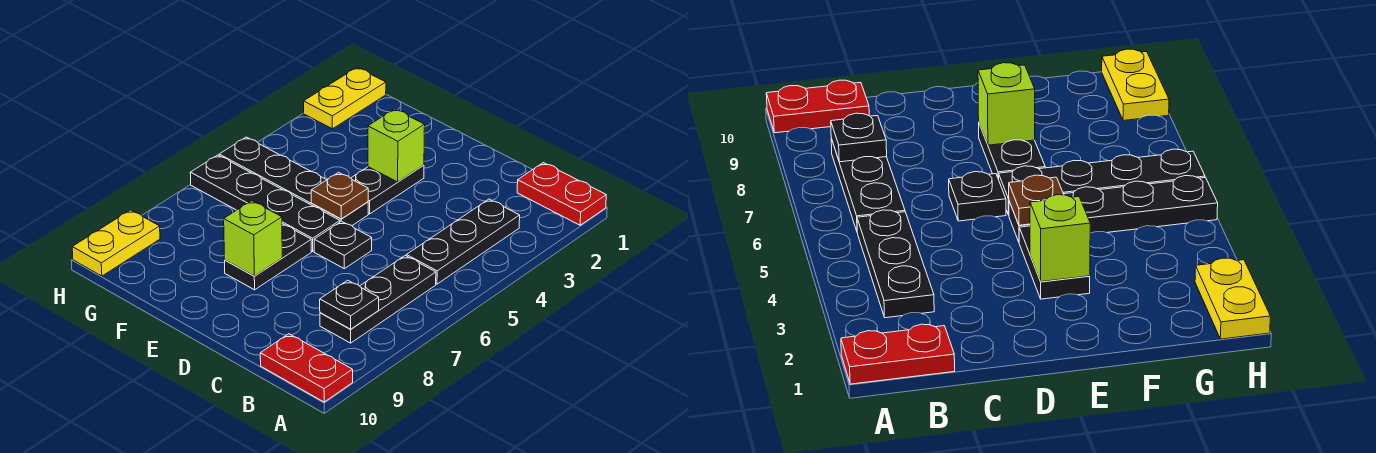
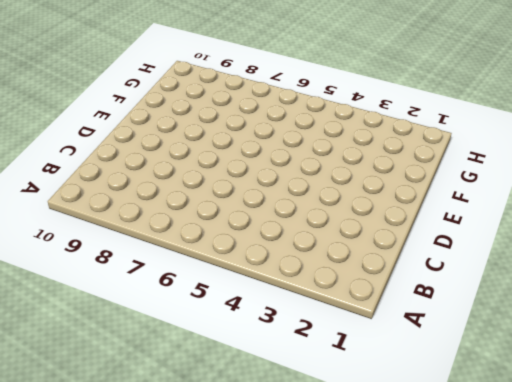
none -> red plate A1:B1 level 1
none -> red plate A10:B10 level 1
none -> black plate B3:B5 level 1

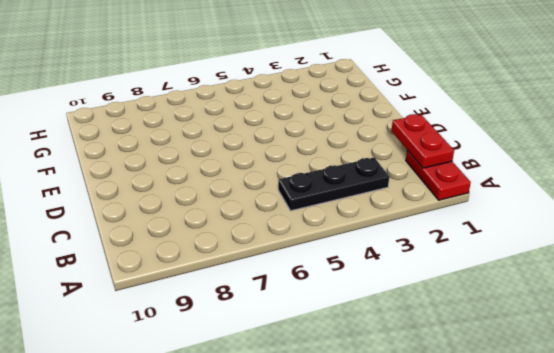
red plate B1:C1 level 2 -> red plate A10:B10 level 1
none -> black plate B6:B8 level 1
none -> black plate D6 level 1
none -> black plate E3:E4 level 1

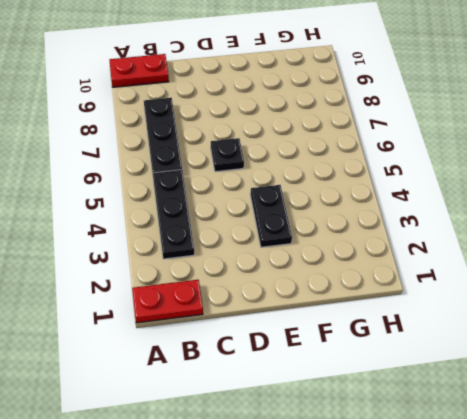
none -> black plate E5:H5 level 1
none -> black plate E6:H6 level 1
none -> black plate E7:E8 level 1

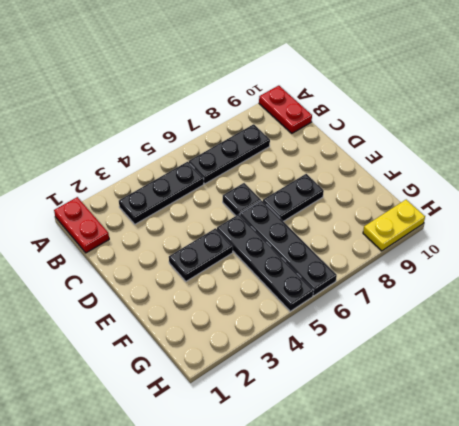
none -> yellow plate H1:H2 level 1
none -> black plate B8 level 2
none -> lime brick E3 level 2

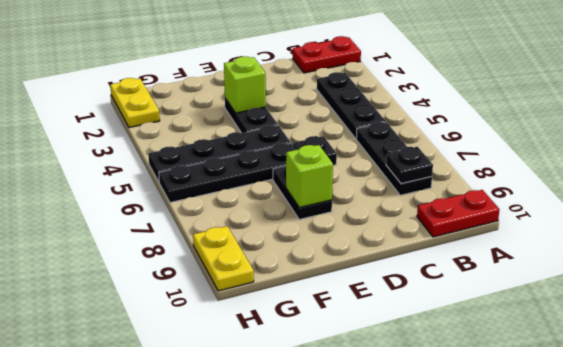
none -> brown plate E5 level 2

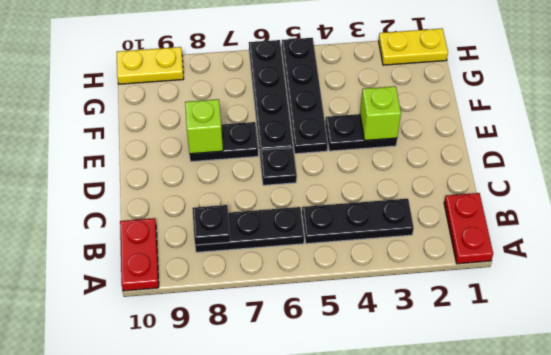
none -> brown plate E5 level 2

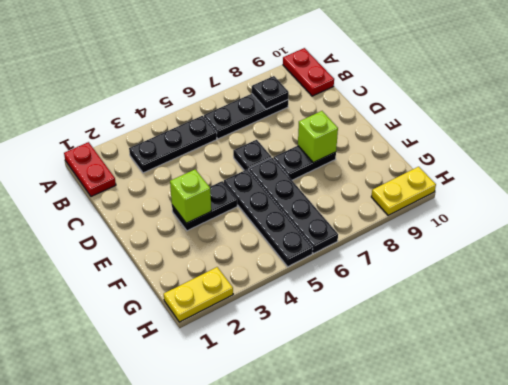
none -> brown plate E5 level 2

